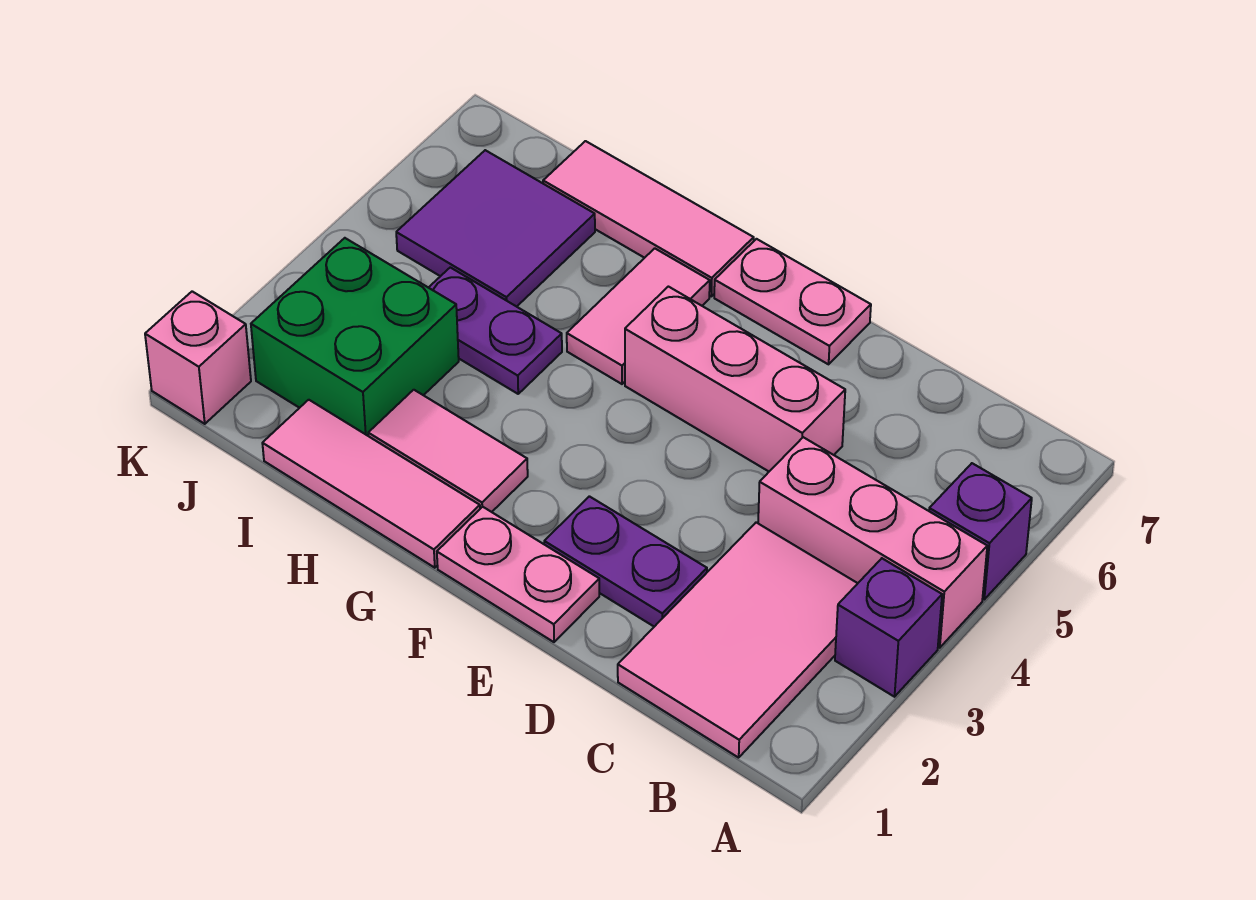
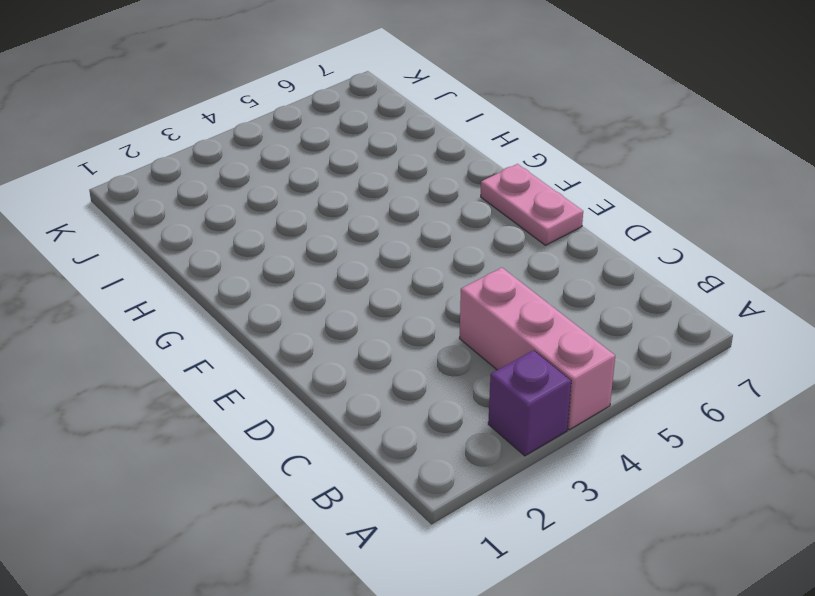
none -> purple brick A5 level 1
none -> pink tile B1:C3 level 1
none -> purple plate D2:E2 level 1

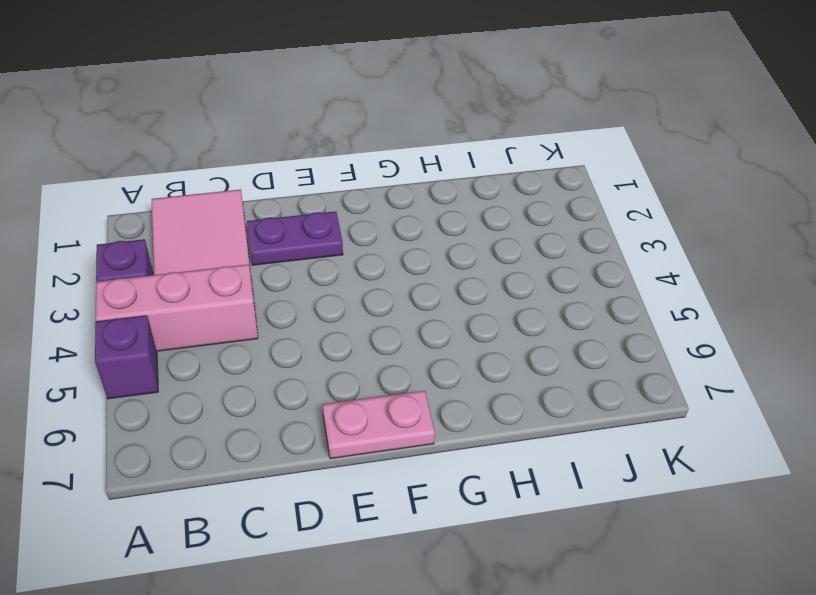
none -> pink brick D5:F5 level 1
none -> pink plate E1:F1 level 1
none -> pink tile G1:I1 level 1

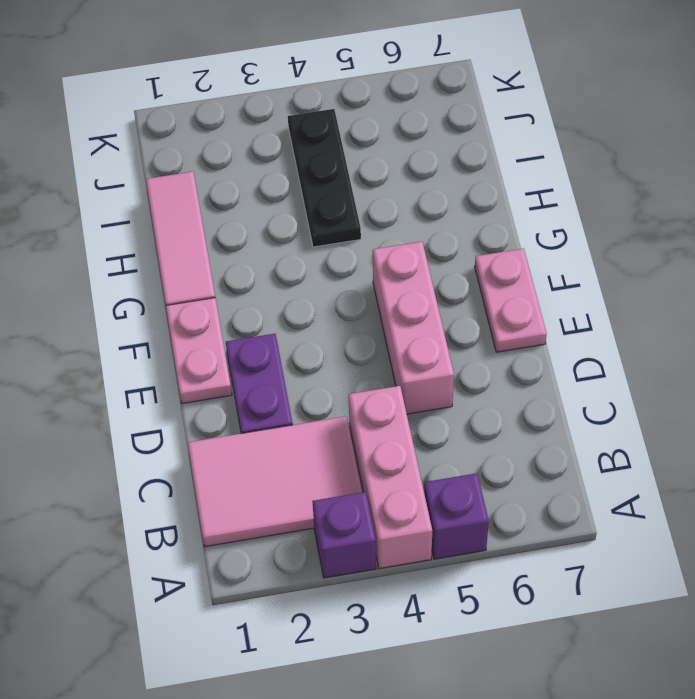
black plate H4:J4 level 1 -> purple plate H4:I4 level 1
none -> pink tile G2:H2 level 1
none -> pink tile G5:G6 level 1
none -> pink tile G7:I7 level 1

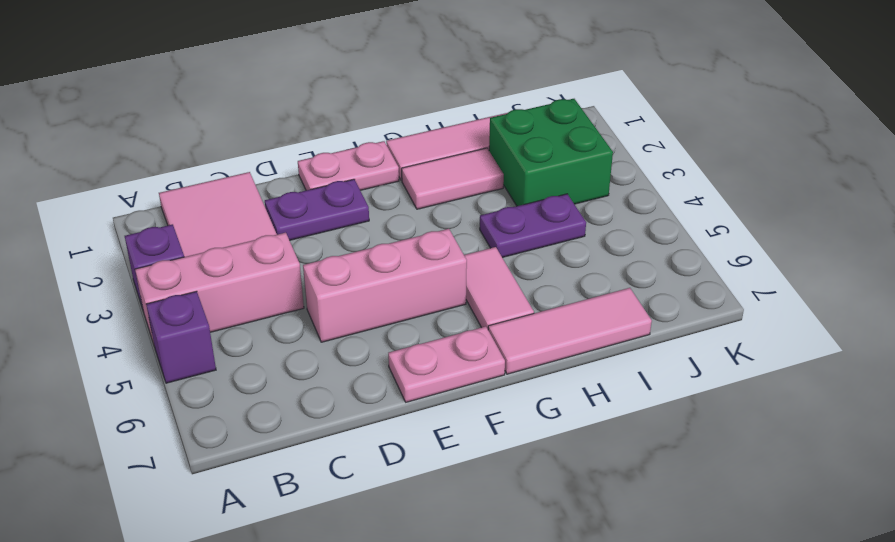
none -> purple tile I5:J6 level 1
none -> pink brick K1 level 1

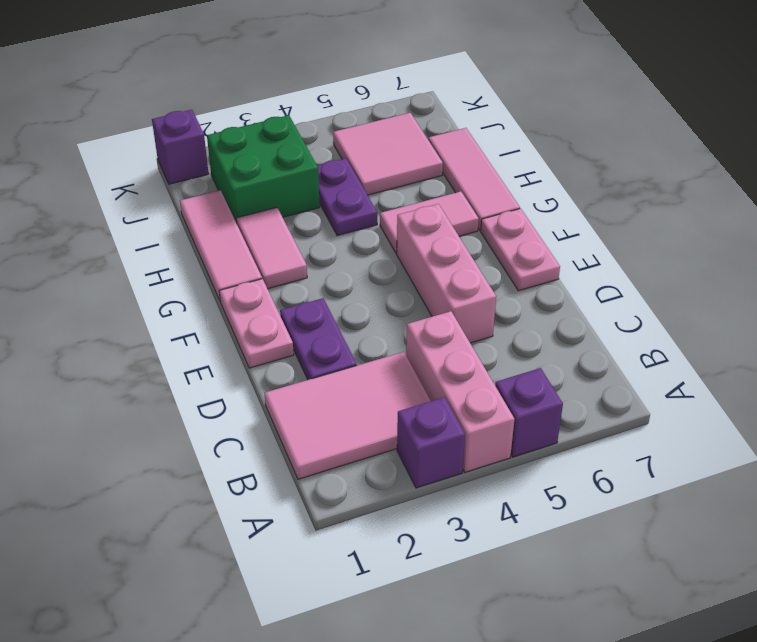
pink tile I5:J6 level 1 -> purple tile I5:J6 level 1
purple brick K1 level 1 -> pink brick K1 level 1

